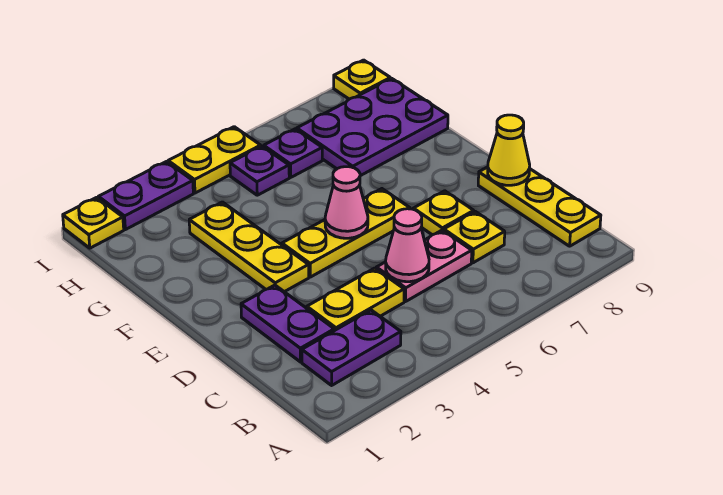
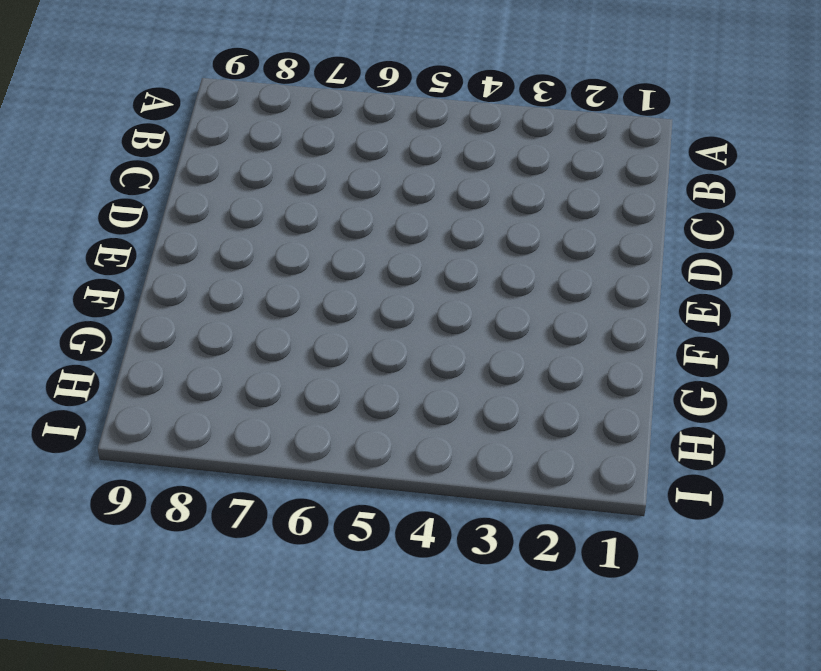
none -> purple plate B2:B3 level 1
none -> yellow plate B9:D9 level 1
none -> purple plate C2:D2 level 1

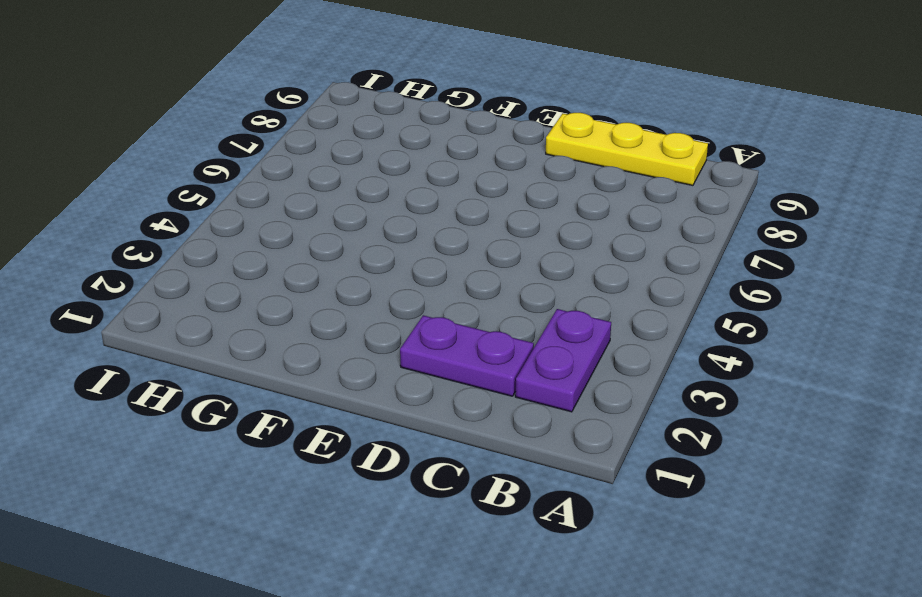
none -> yellow plate C3:C4 level 1
none -> pink plate C5:C6 level 1
none -> yellow plate C7 level 1

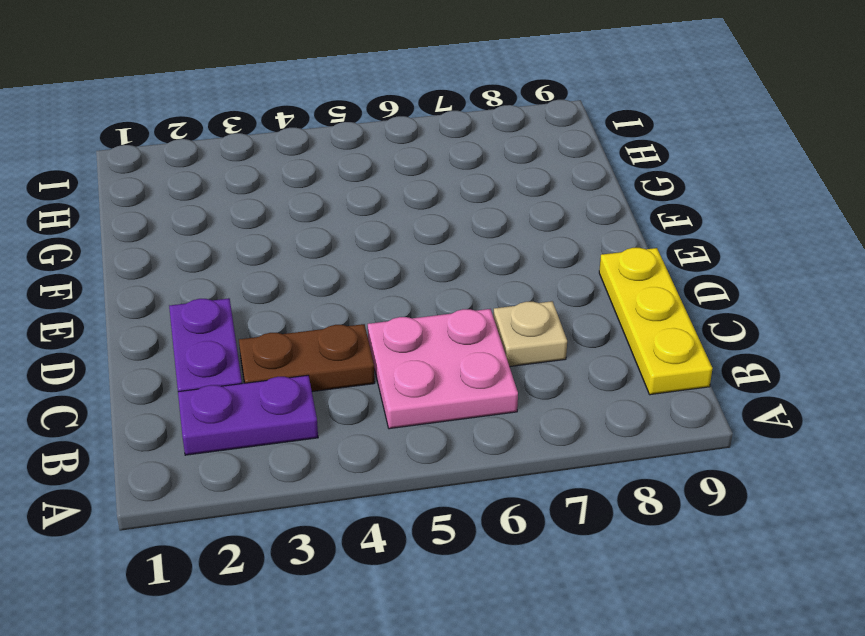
pink plate B5:C6 level 1 -> pink plate C5:C6 level 1
brown plate C3:C4 level 1 -> yellow plate C3:C4 level 1
tan plate C7 level 1 -> yellow plate C7 level 1
none -> yellow plate D7 level 1
none -> yellow plate E3:G3 level 1
none -> yellow plate E4:E6 level 1

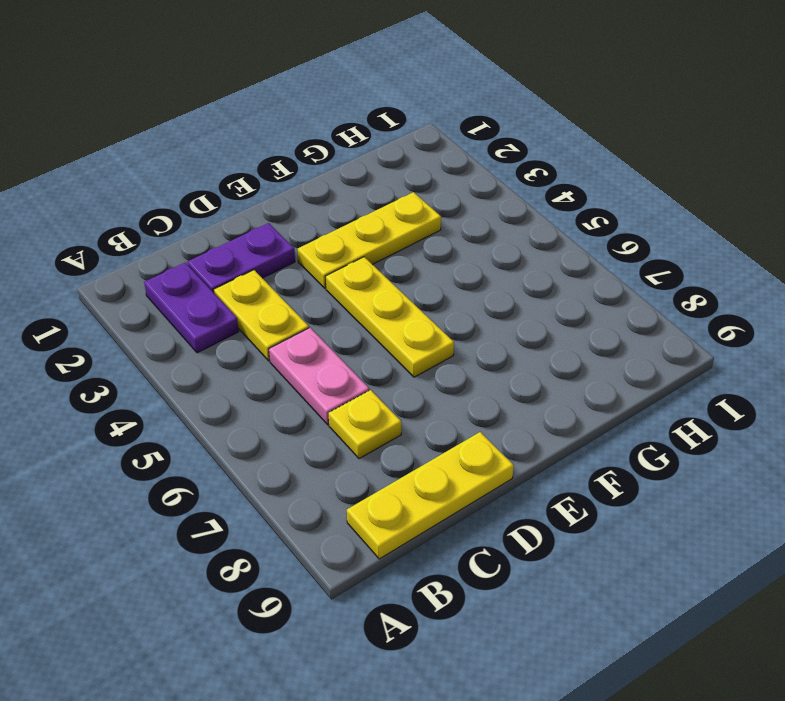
none -> yellow plate D7 level 1
none -> purple plate G7:H9 level 1
none -> purple plate H5 level 1

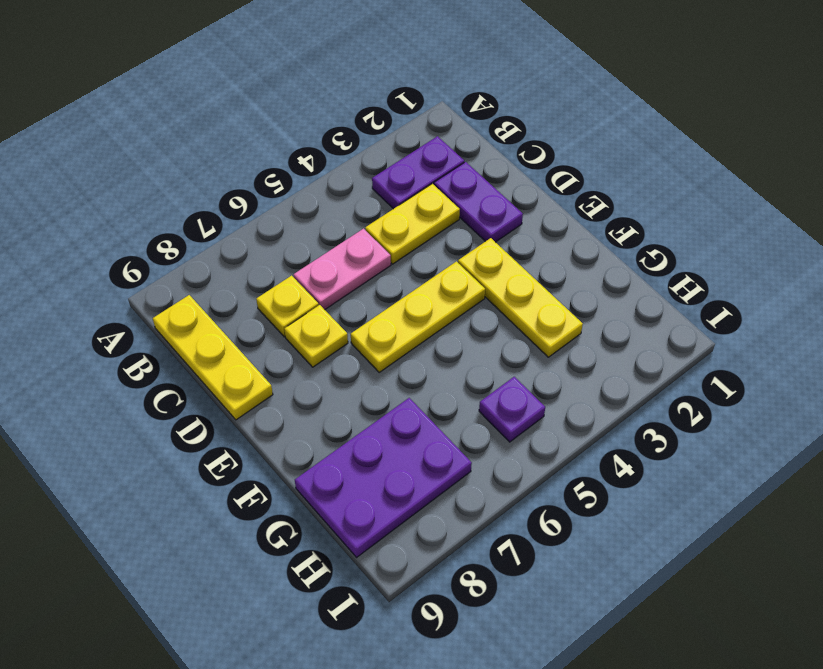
none -> purple plate H6 level 1
none -> yellow plate I1 level 1
none -> purple plate I2:I3 level 1

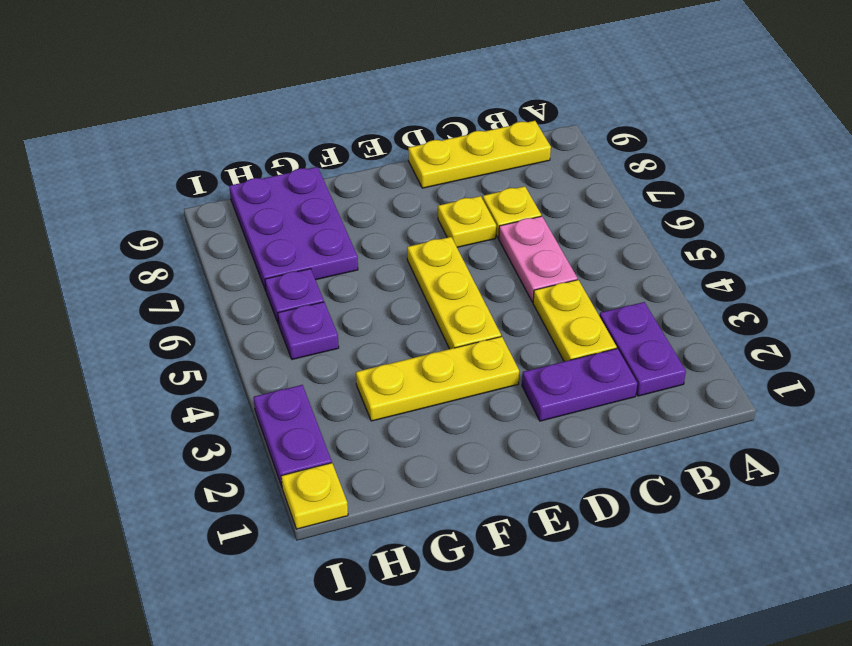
none -> yellow plate I4:I5 level 1
none -> yellow plate I9 level 1
none -> pink cone C5 level 2

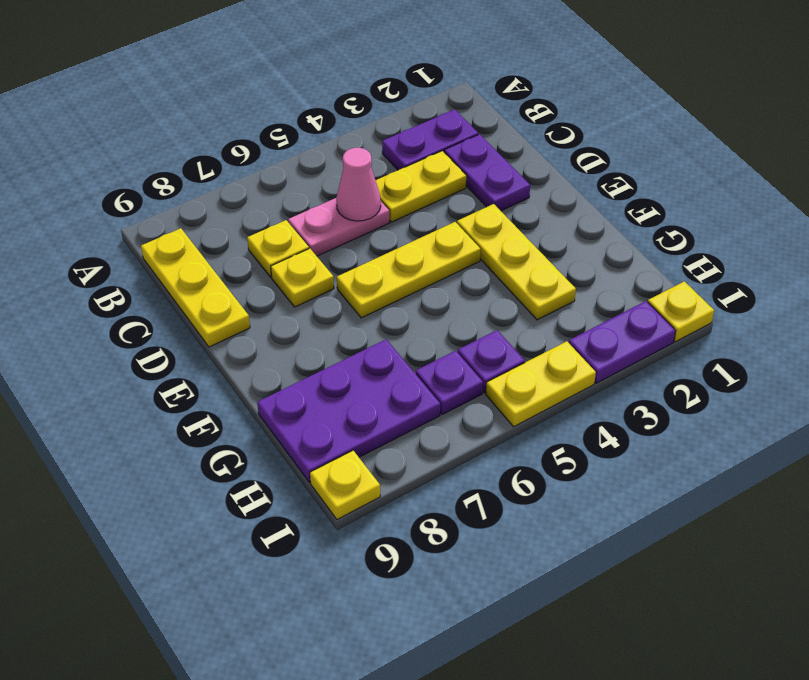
none -> yellow cone D9 level 2
none -> pink cone E5 level 2

